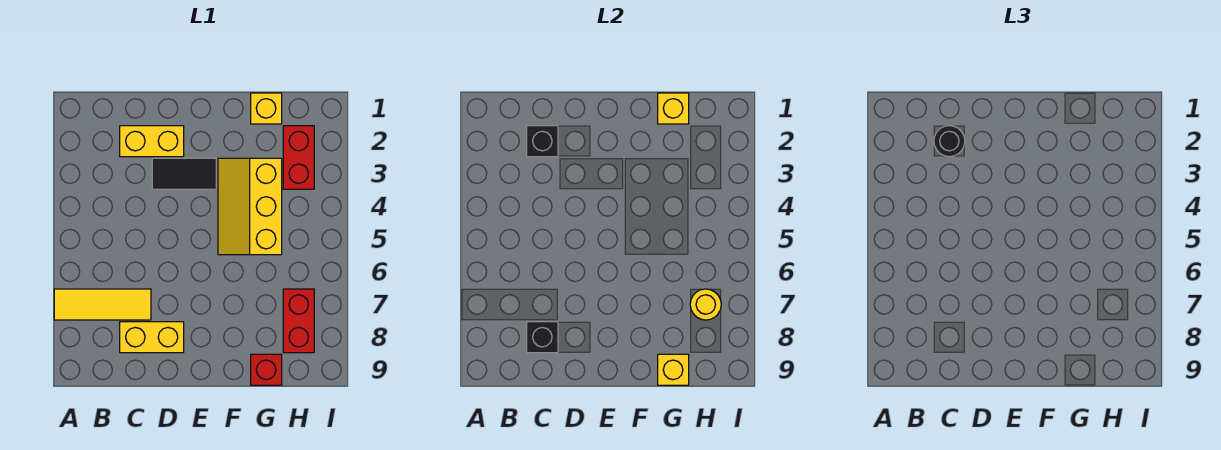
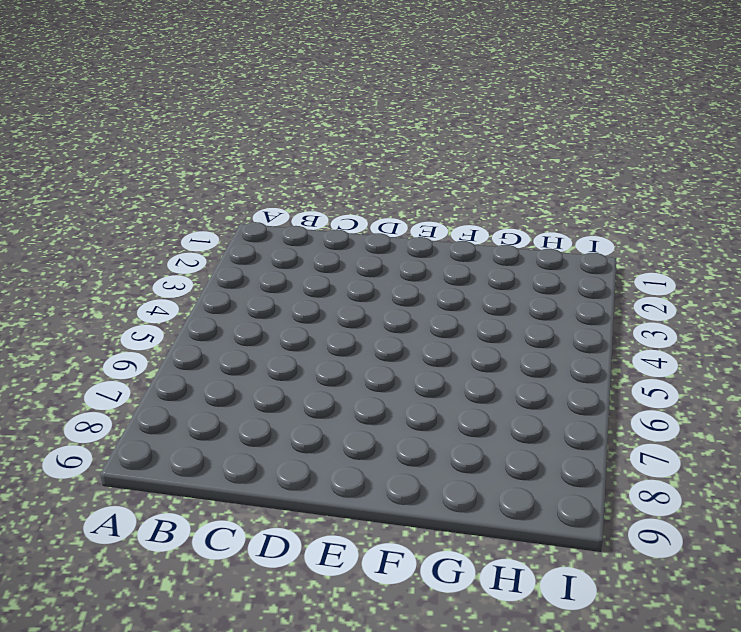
none -> yellow tile A7:C7 level 1
none -> yellow brick C2:D2 level 1
none -> yellow brick C8:D8 level 1

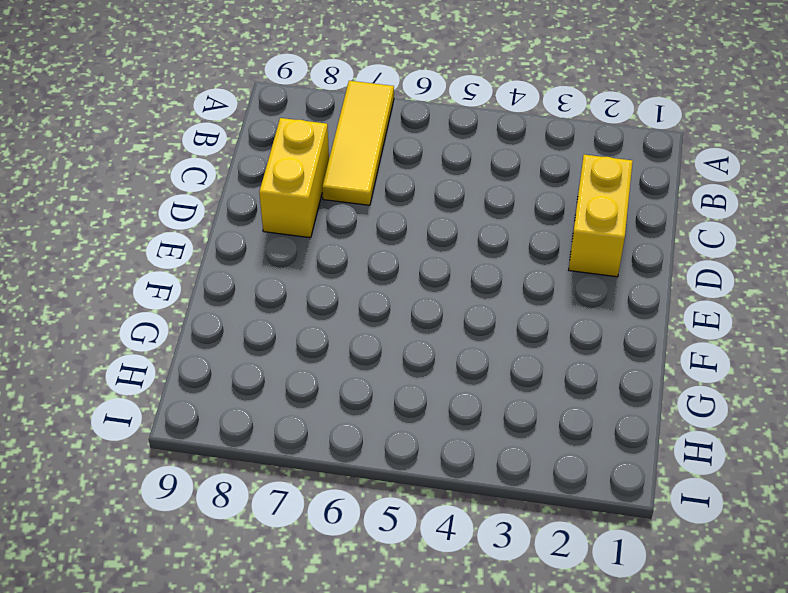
none -> black tile D3:E3 level 1
none -> yellow slope F3:G5 level 1 top G
none -> yellow brick G1 level 1

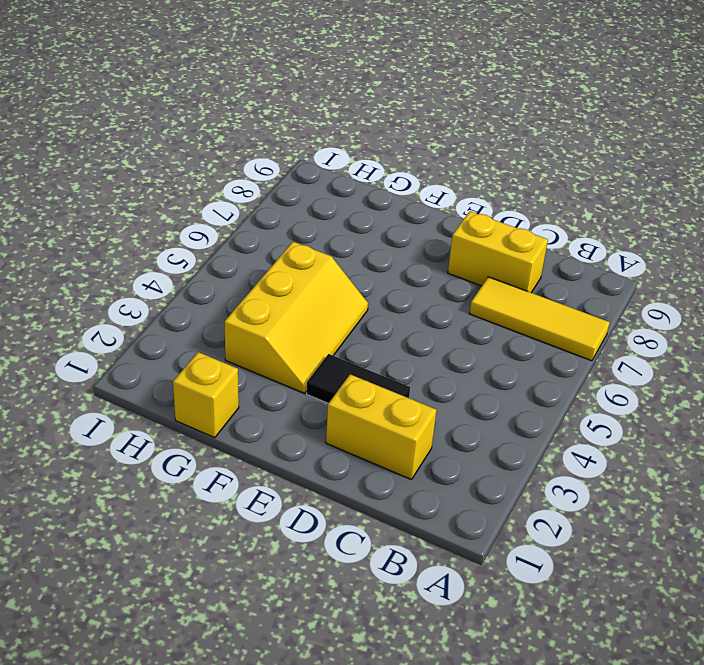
none -> red brick G9 level 1
none -> red brick H2:H3 level 1
none -> red brick H7:H8 level 1

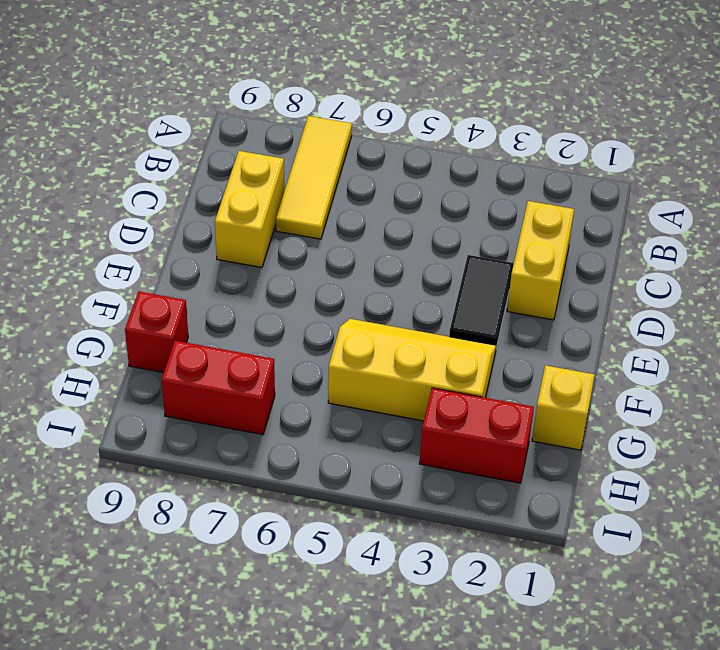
none -> black brick C2 level 2
none -> black brick C8 level 2
none -> yellow brick G1 level 2

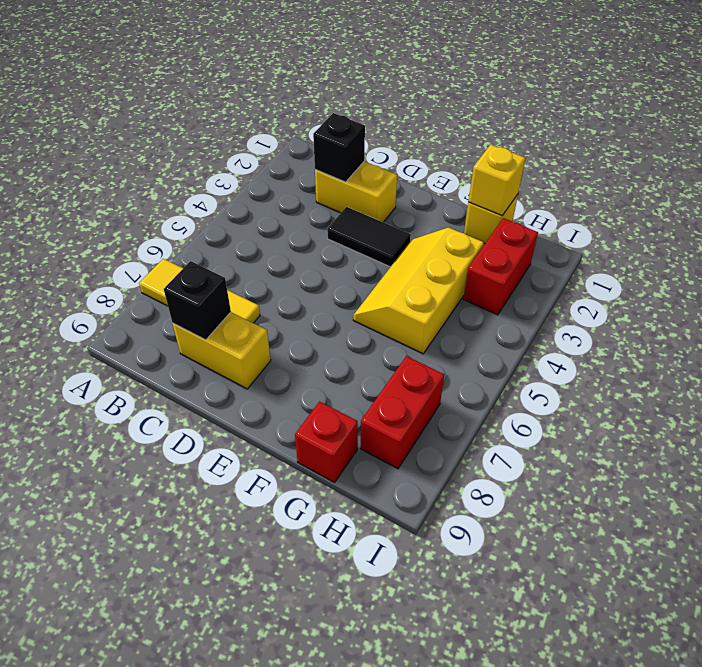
none -> yellow brick G9 level 2
none -> yellow round brick H7 level 2
none -> black round brick C2 level 3

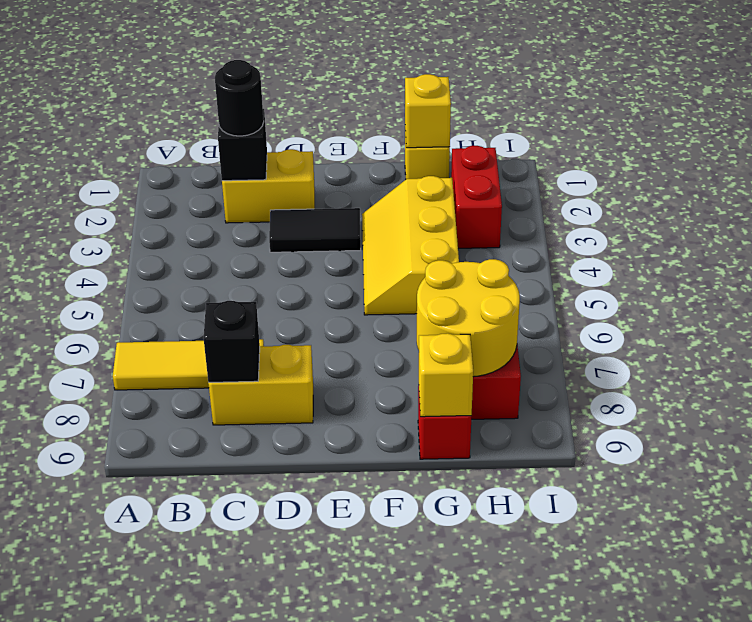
yellow round brick G7:H8 level 2 -> yellow round brick H7 level 2

